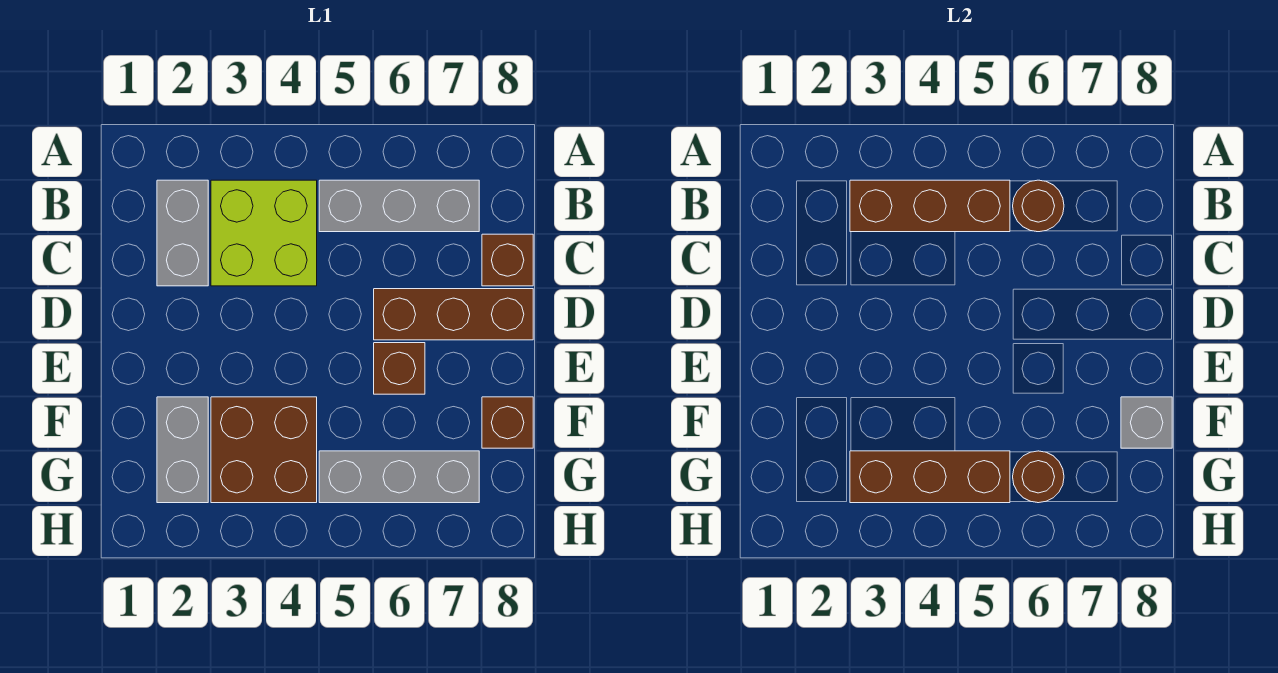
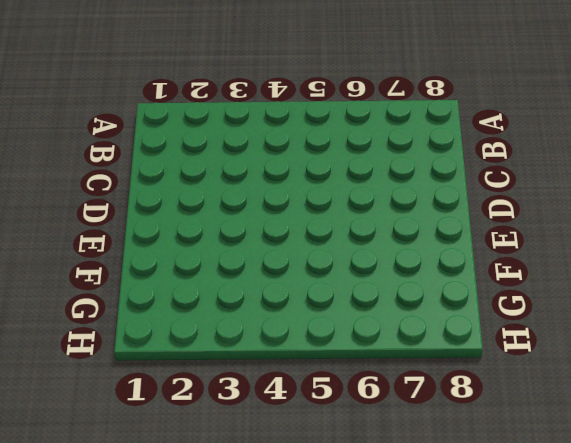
none -> grey brick B2:C2 level 1
none -> lime brick B3:C4 level 1
none -> grey brick B5:B7 level 1

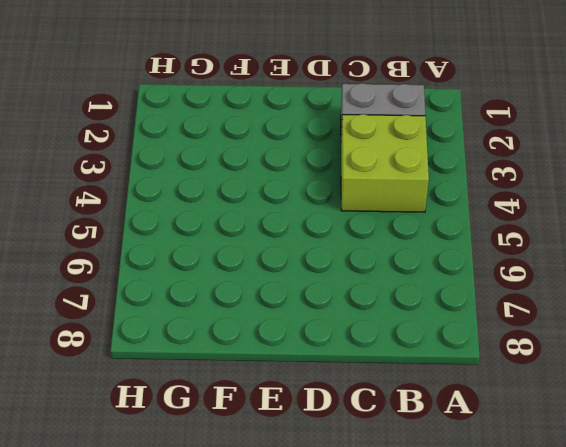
none -> grey brick B5:B7 level 1
none -> brown brick C8 level 1
none -> brown brick D6:D8 level 1

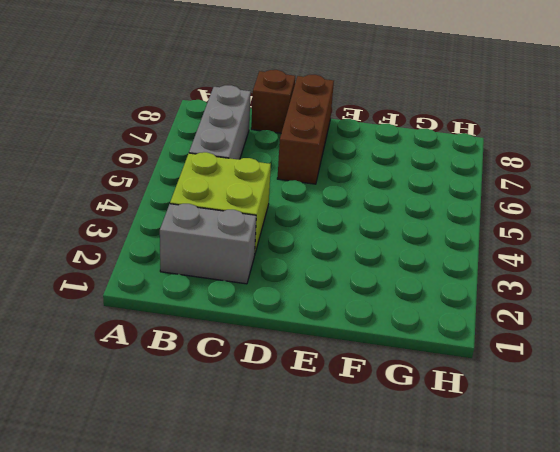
none -> brown brick E6 level 1
none -> grey brick F2:G2 level 1
none -> brown brick F3:G4 level 1

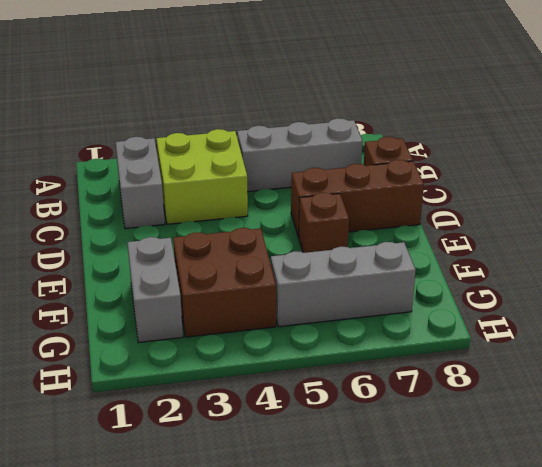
none -> brown brick F8 level 1
none -> brown brick B3:B5 level 2
none -> brown round brick B6 level 2

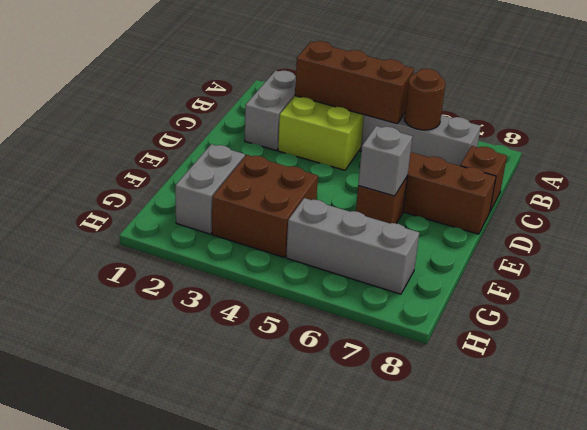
grey brick E6 level 2 -> grey brick F8 level 2
none -> brown brick F8 level 1
none -> brown brick G3:G5 level 2
none -> brown round brick G6 level 2

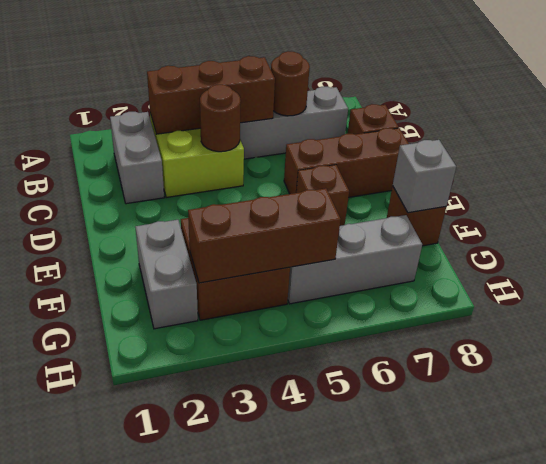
brown round brick C4 level 2 -> brown round brick G6 level 2

